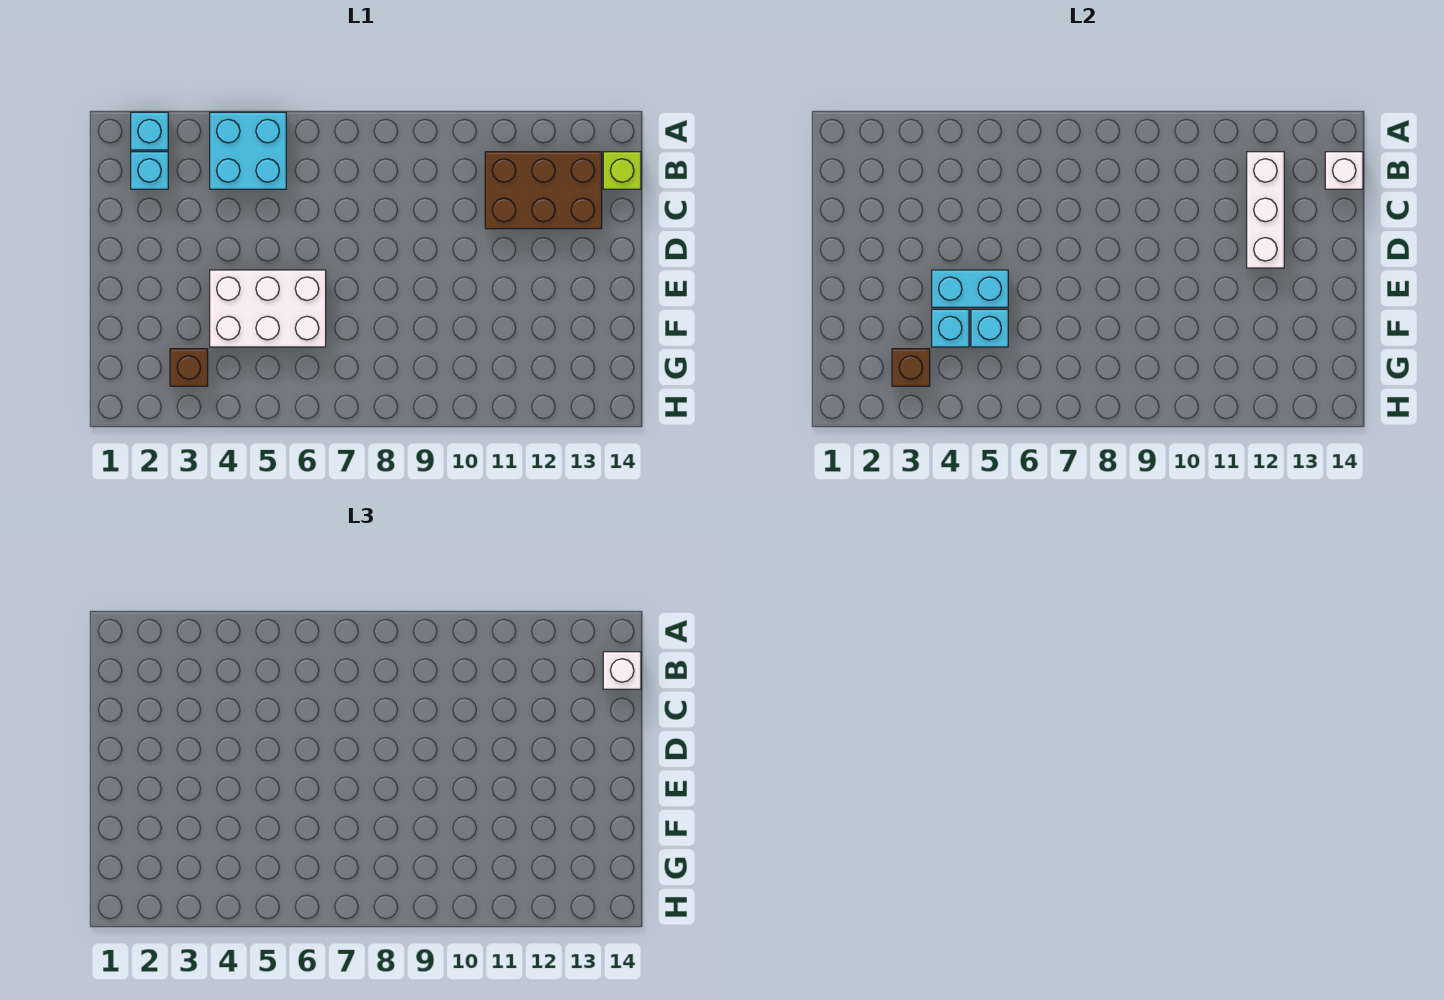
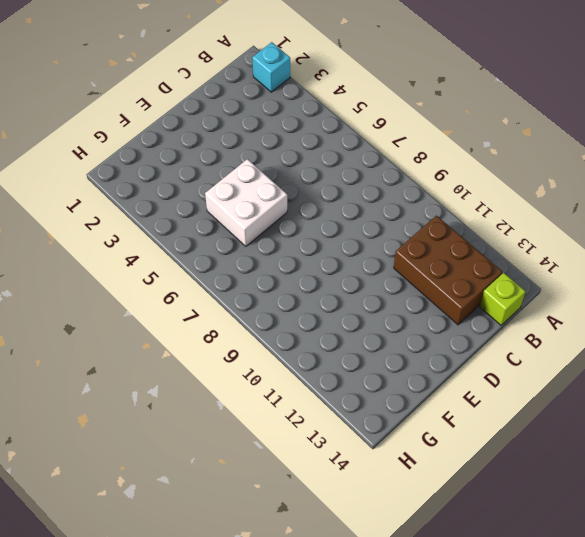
white brick E5:F6 level 1 -> white brick E4:F6 level 1
none -> cyan brick A4:B5 level 1
none -> cyan brick B2 level 1
none -> brown brick G3 level 1

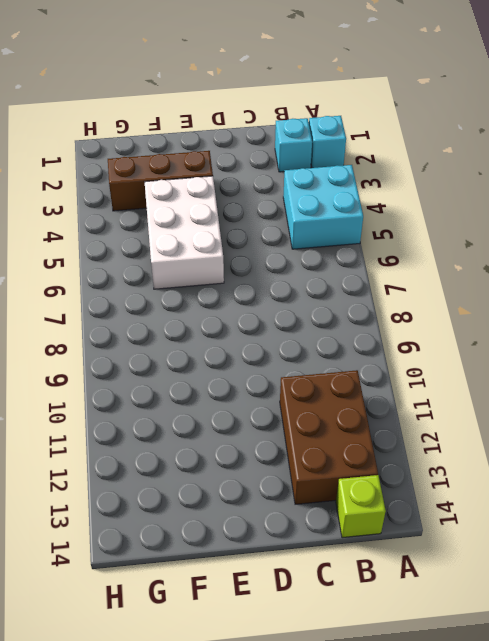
brown brick E3:G3 level 1 -> brown brick G3 level 1
none -> white brick B12:D12 level 2
none -> white brick B14 level 2
none -> cyan brick E4:E5 level 2

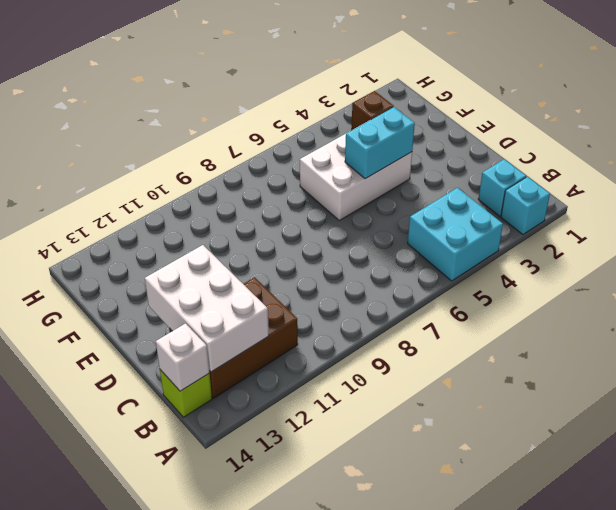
white brick B12:D13 level 2 -> white brick B12:D12 level 2
none -> cyan brick F4 level 2
none -> cyan brick F5 level 2
none -> brown brick G3 level 2

